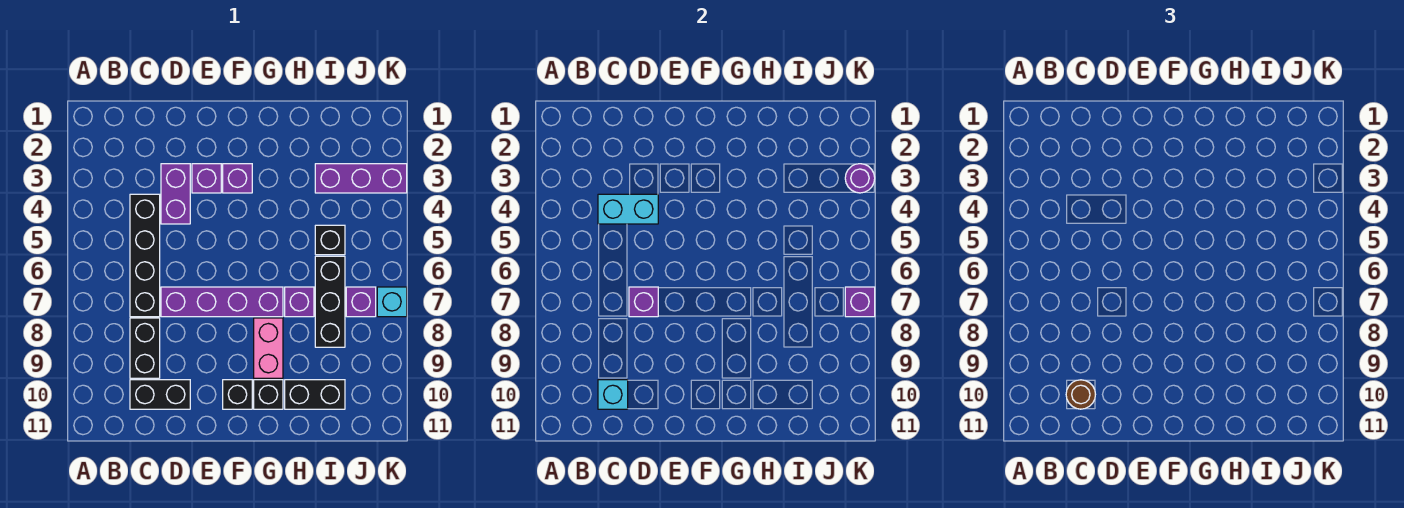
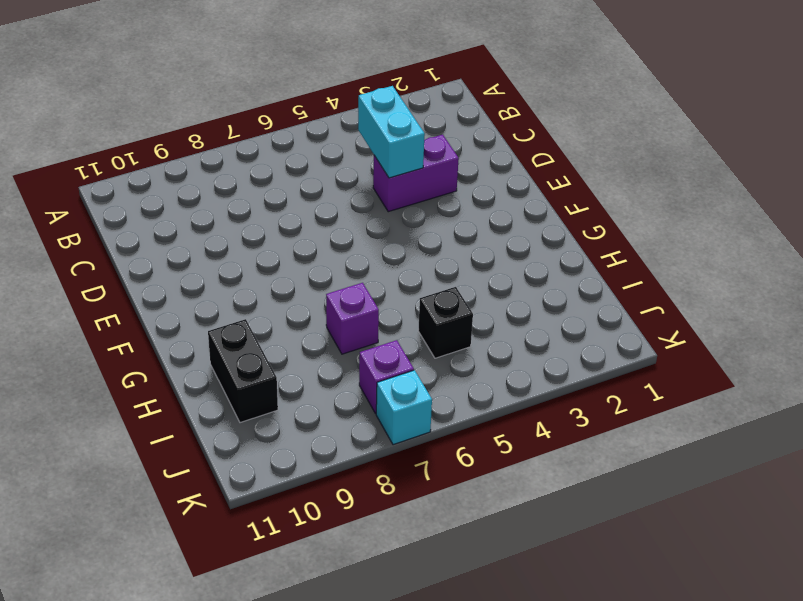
none -> black brick C4:C7 level 1
none -> black brick C8:C9 level 1
none -> black brick C10:D10 level 1

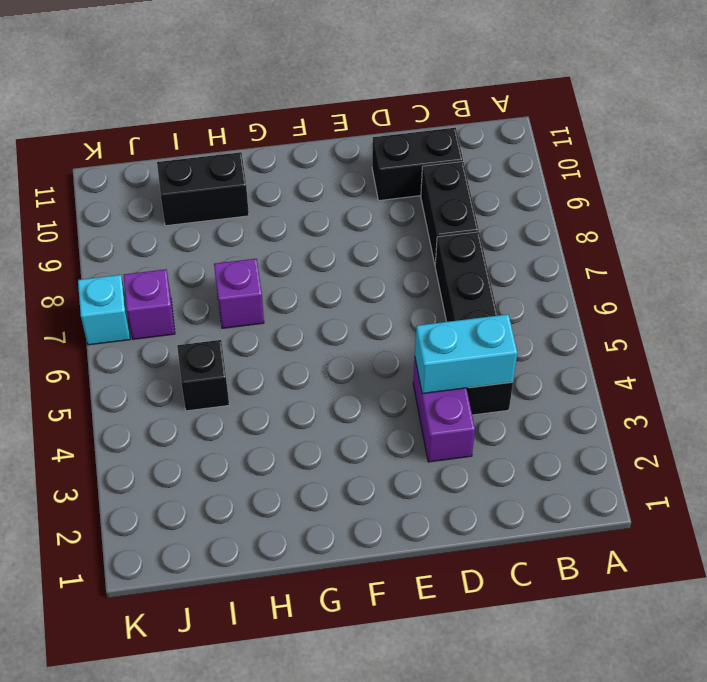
none -> purple brick D7:G7 level 1
none -> purple brick E3 level 1
none -> purple brick F3 level 1

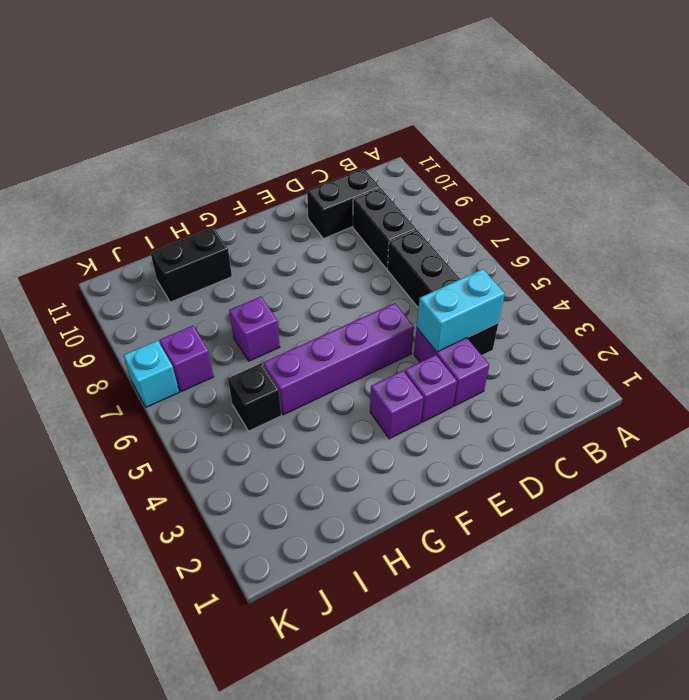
purple brick E5:H5 level 1 -> purple brick D7:G7 level 1
none -> black brick F10 level 1
none -> pink brick G8:G9 level 1
none -> black brick G10 level 1

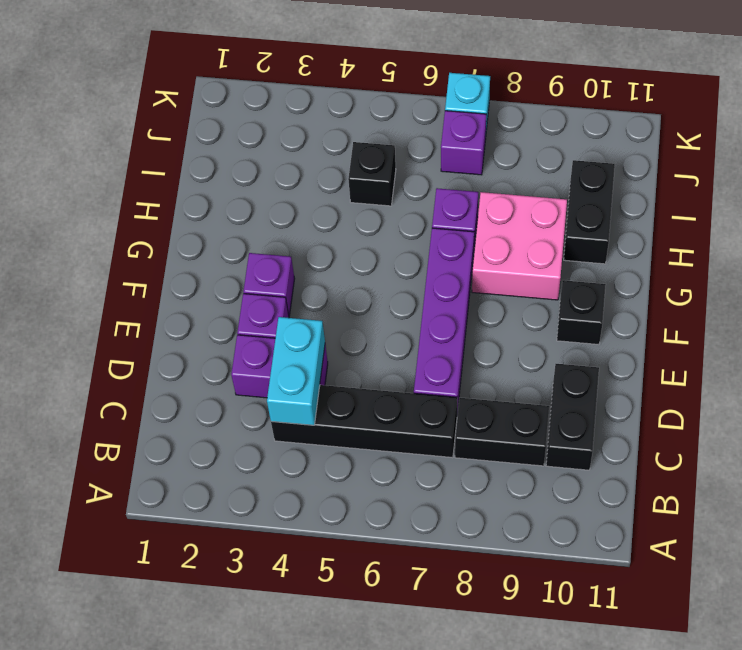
pink brick G8:H9 level 1 -> pink brick G8:G9 level 1
none -> black brick G10 level 1
none -> purple brick I3:K3 level 1
none -> black brick I6:I8 level 1

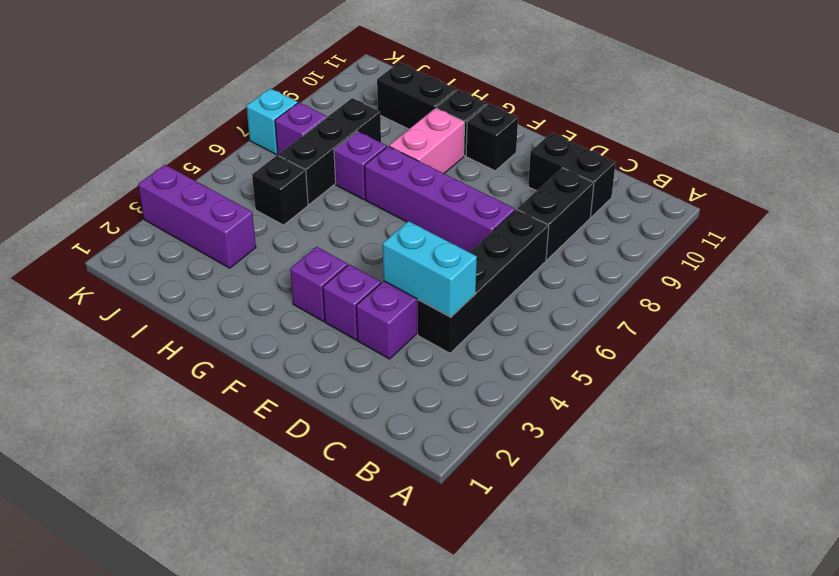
none -> cyan brick C10 level 2
none -> purple brick D7 level 2
none -> purple round brick K3 level 2

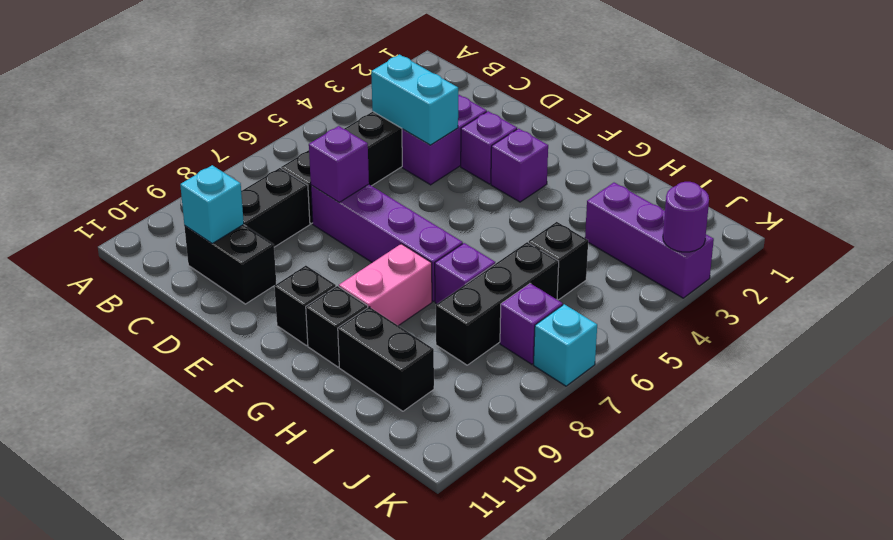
none -> purple brick K7 level 2
none -> brown round brick C10 level 3

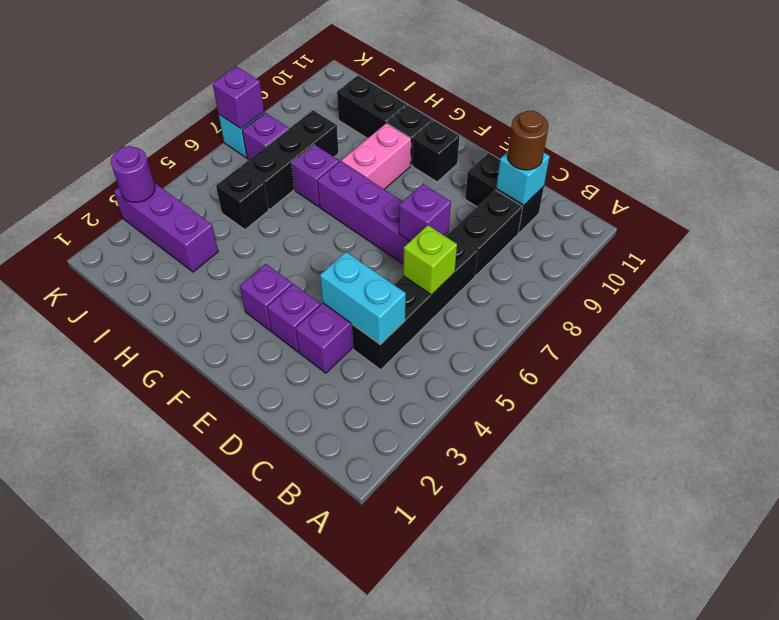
lime brick C6 level 2 -> none

